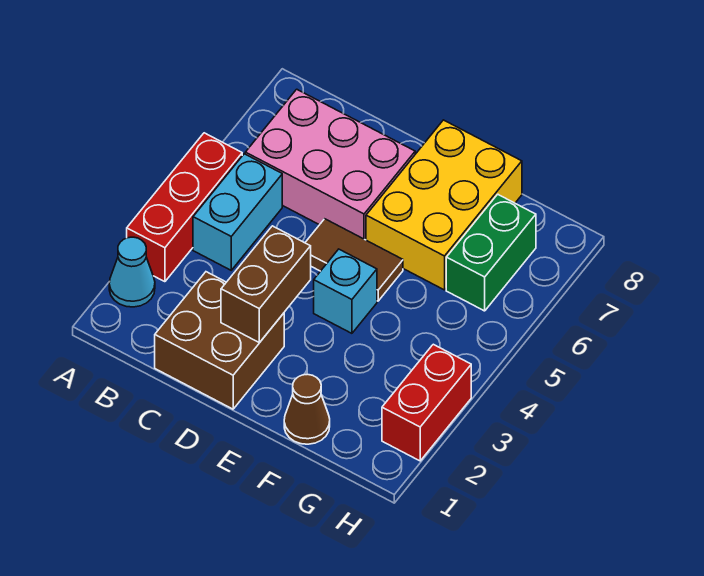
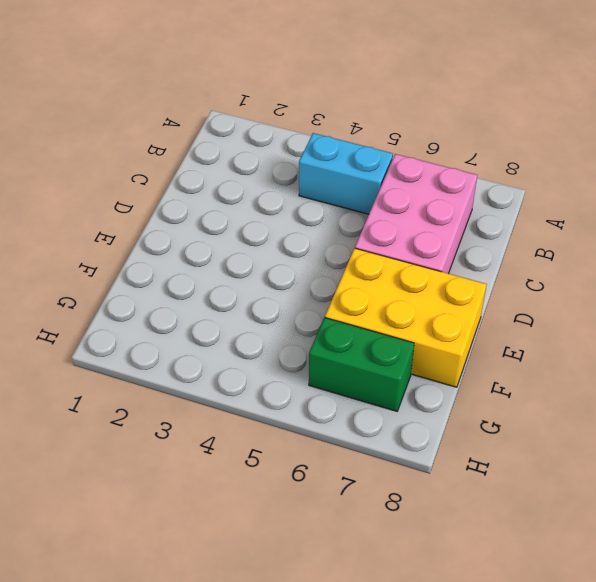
none -> cyan cone A2 level 1
none -> red brick A3:A5 level 1
none -> brown brick C1:D2 level 1

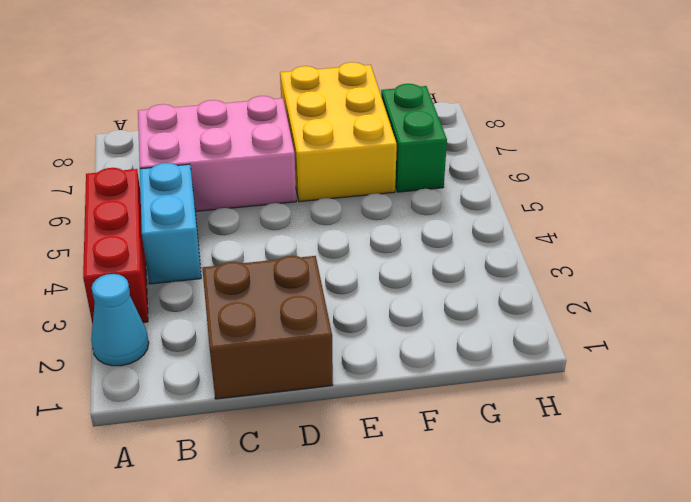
none -> brown tile D5:E5 level 1
none -> cyan brick E4 level 1
none -> brown cone F1 level 1

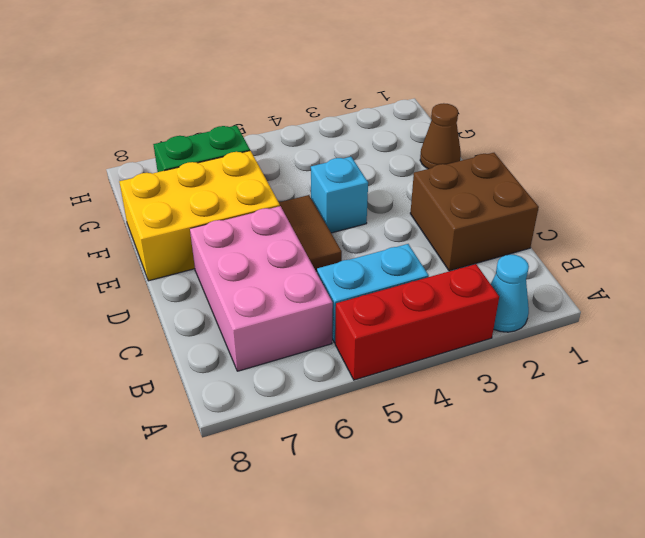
none -> red brick H2:H3 level 1
none -> brown brick D2:D3 level 2

